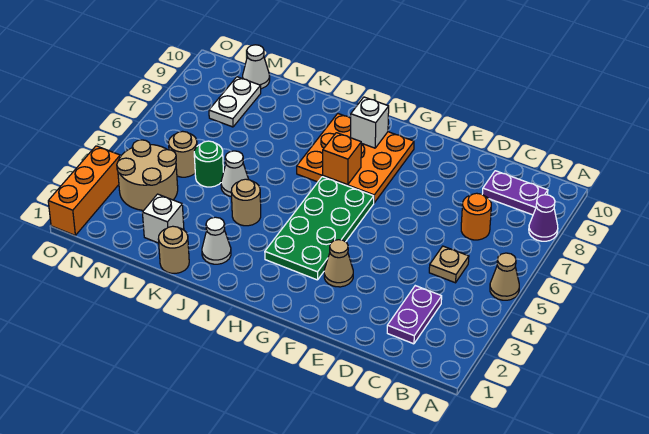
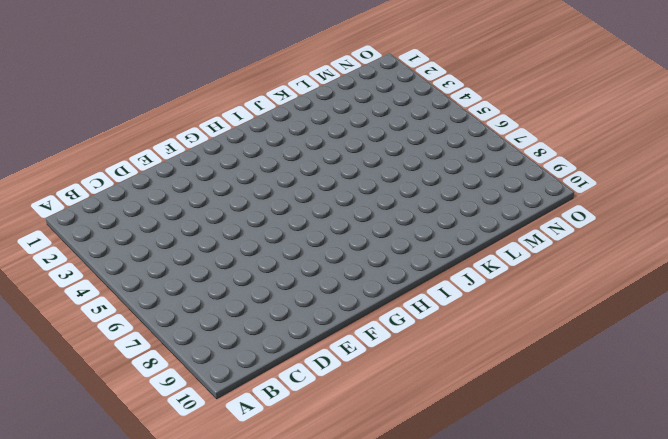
none -> tan cone A5 level 1
none -> purple cone A8 level 1
none -> purple plate B9:C9 level 1

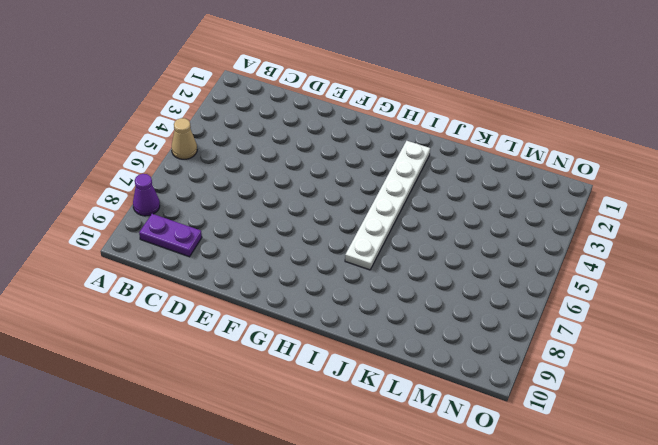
white plate I2:I7 level 1 -> orange plate G7:I9 level 1
none -> purple plate C2:C3 level 1
none -> tan plate C5 level 1
none -> orange round brick C7 level 1

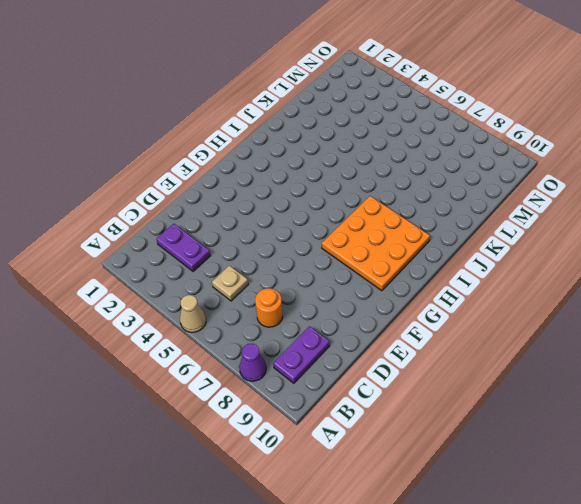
none -> tan cone F3 level 1
none -> green plate G3:H6 level 1
none -> white cone J2 level 1

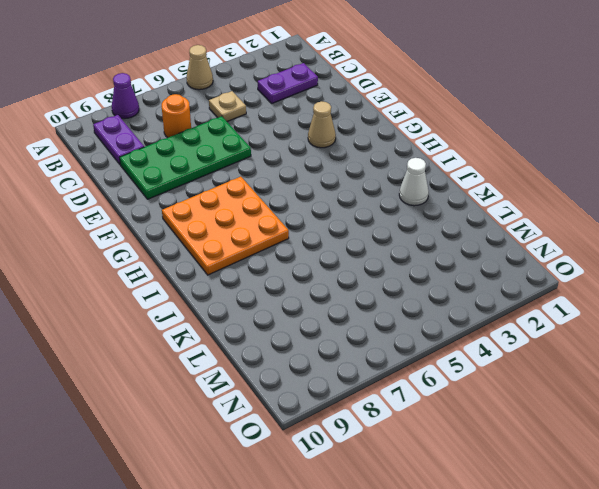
green plate D6:E9 level 1 -> green plate G3:H6 level 1
none -> tan round brick J4 level 1
none -> tan round brick K1 level 1
none -> white cone K5 level 1

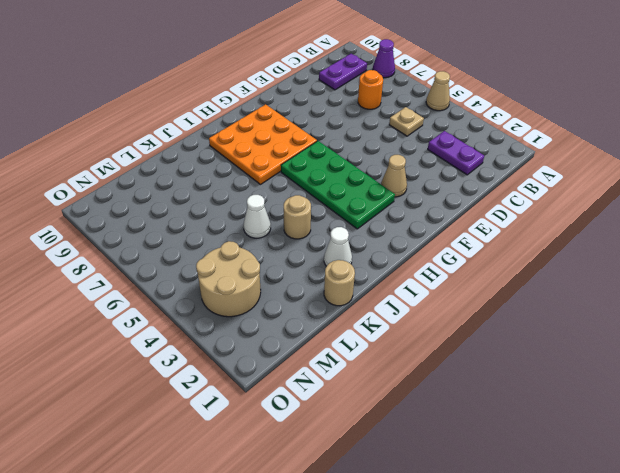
none -> white brick L2 level 1
none -> green round brick L5 level 1
none -> tan round brick M5 level 1

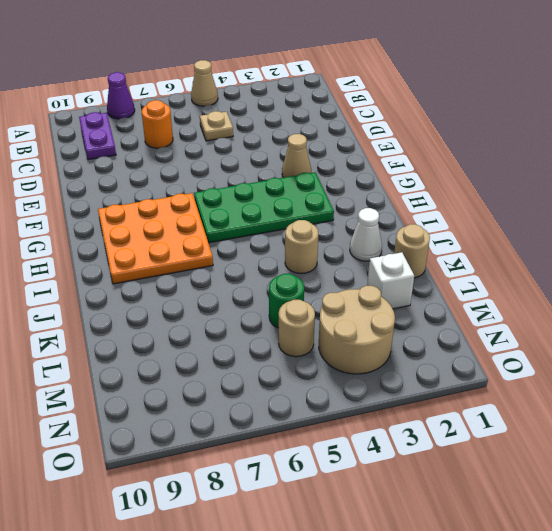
none -> purple plate C2:C3 level 1
none -> white cone K5 level 1
none -> white plate M8:M9 level 1

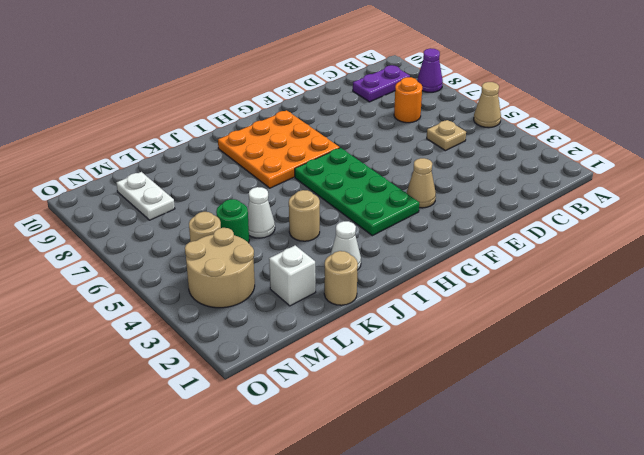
none -> purple plate C2:C3 level 1
none -> white cone M10 level 1
none -> orange brick O1:O3 level 1

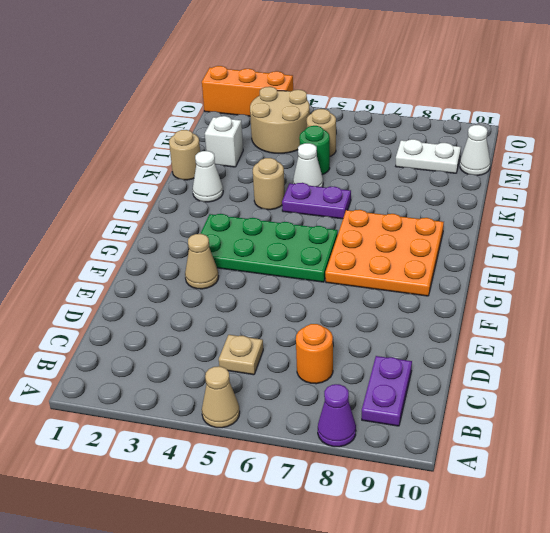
purple plate J5:J6 level 1 -> purple plate C2:C3 level 1
none -> orange brick H7 level 2
none -> white brick H9 level 2

